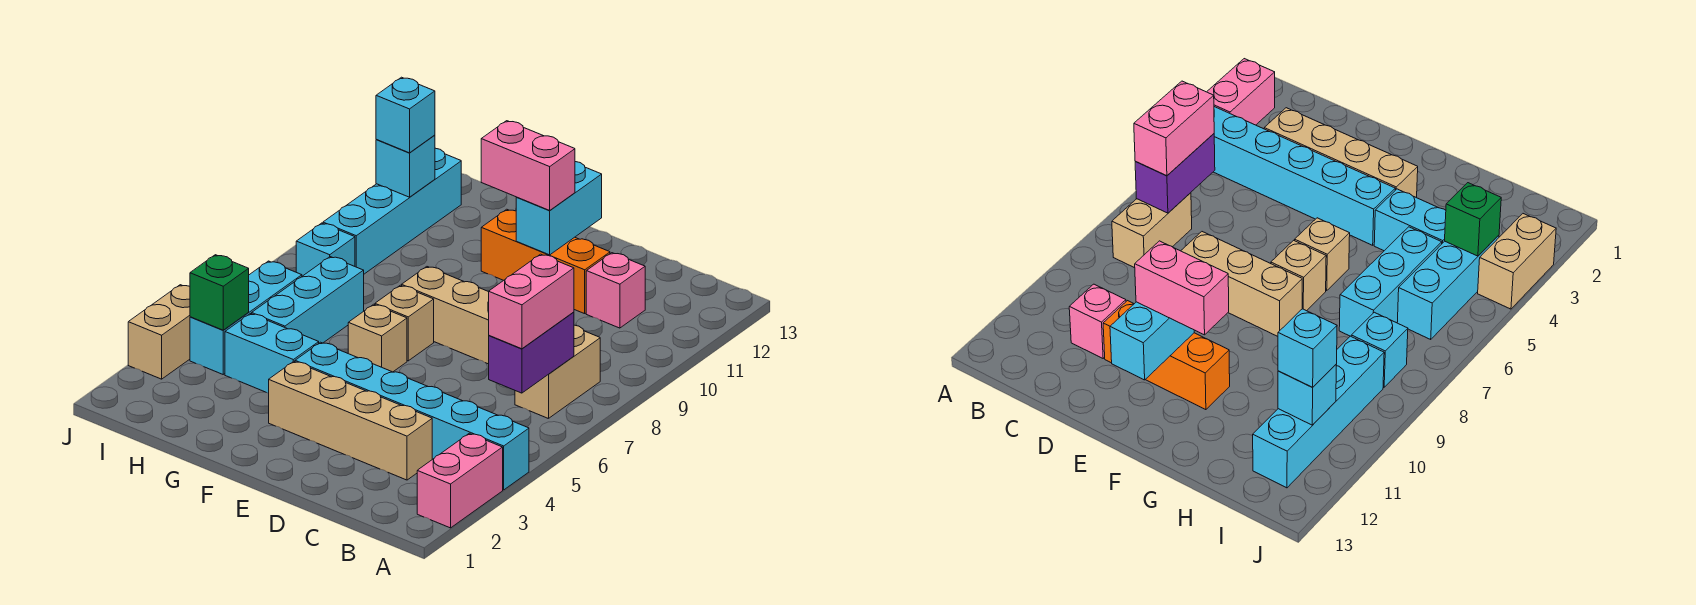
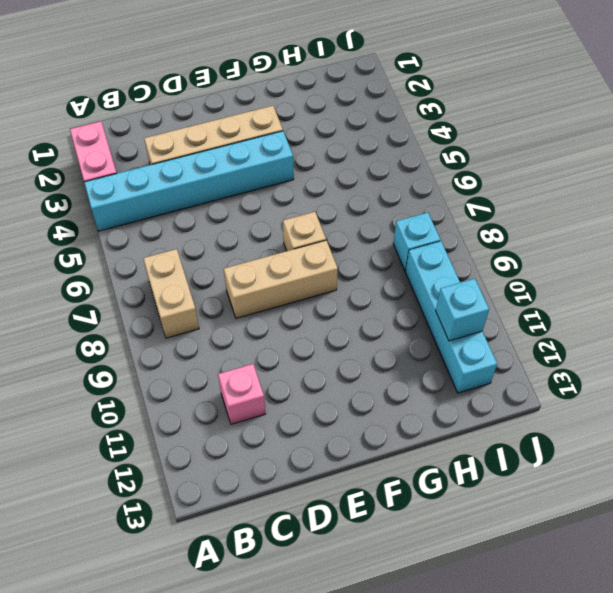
none -> orange brick D11:F11 level 1
none -> tan brick F6 level 1
none -> cyan brick G4:H4 level 1

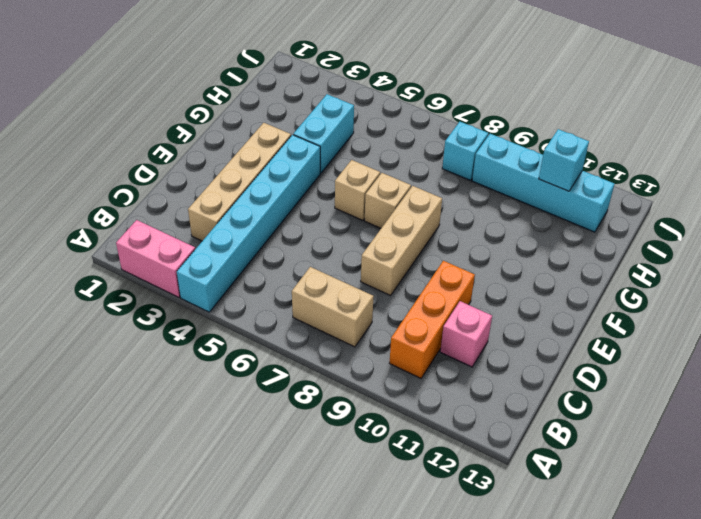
orange brick B10:D10 level 1 -> orange brick D11:F11 level 1
none -> cyan brick H5:H7 level 1
none -> cyan brick I4:I6 level 1
none -> tan brick J3:J4 level 1

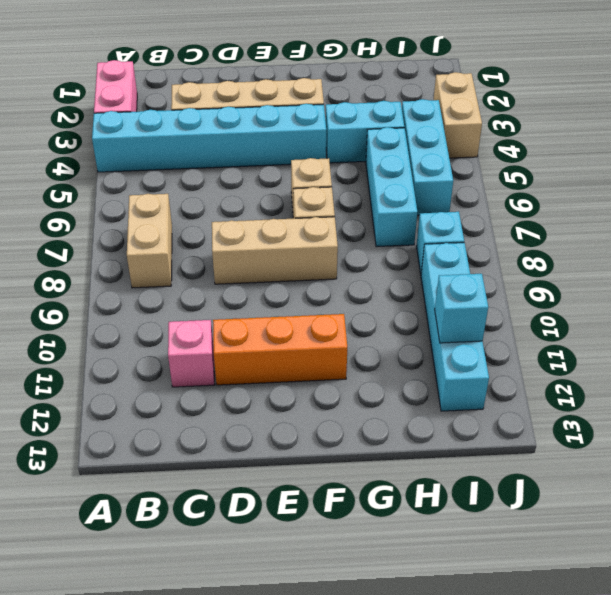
none -> purple brick B6:B7 level 2
none -> cyan brick E11:E12 level 2
none -> green brick I4 level 2

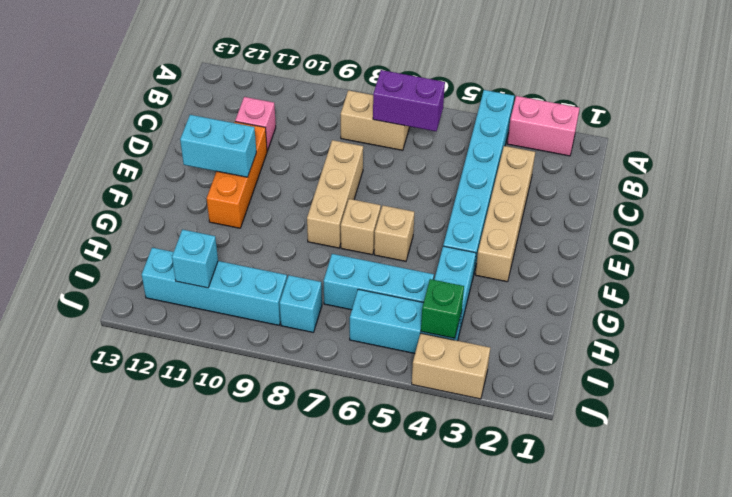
none -> pink brick B6:B7 level 3
none -> pink brick E11:F11 level 3
none -> cyan brick I11 level 3

